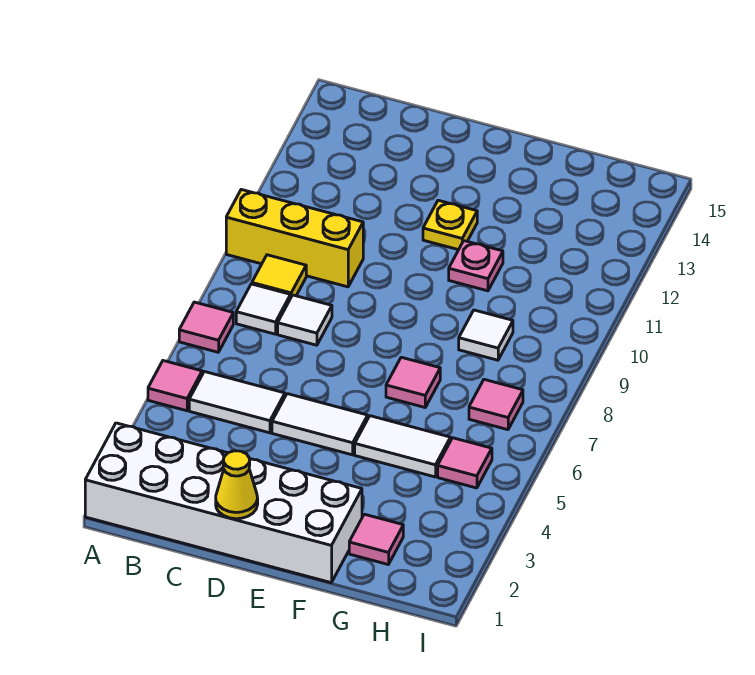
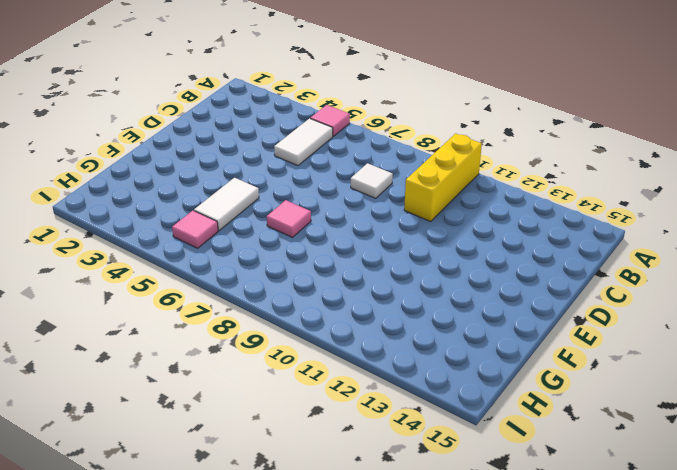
none -> white brick A1:F2 level 1
none -> pink tile A7 level 1
none -> white tile B8 level 1

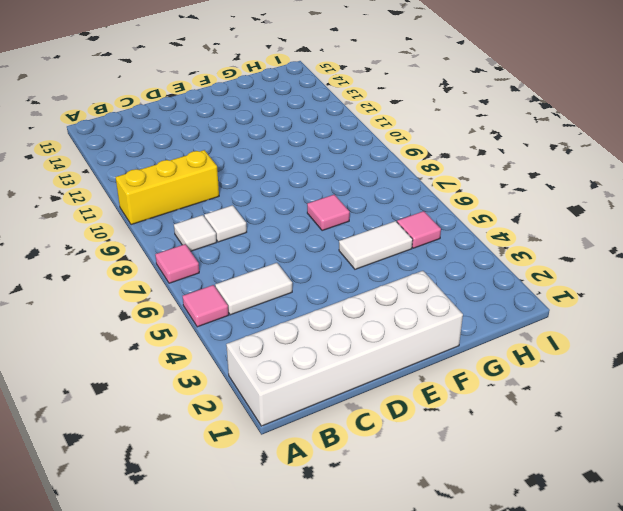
none -> yellow tile B9 level 1
none -> white tile D5:E5 level 1
none -> yellow plate E12 level 1

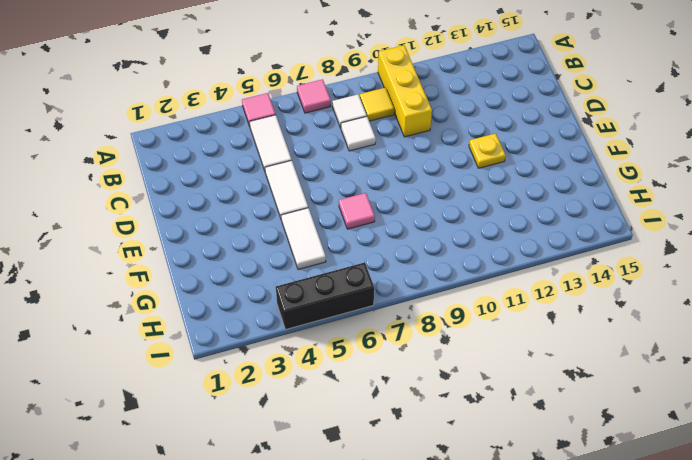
black brick I4:I6 level 1 -> none
none -> white brick A1:F2 level 1
none -> pink plate F11 level 1
none -> pink tile G2 level 1

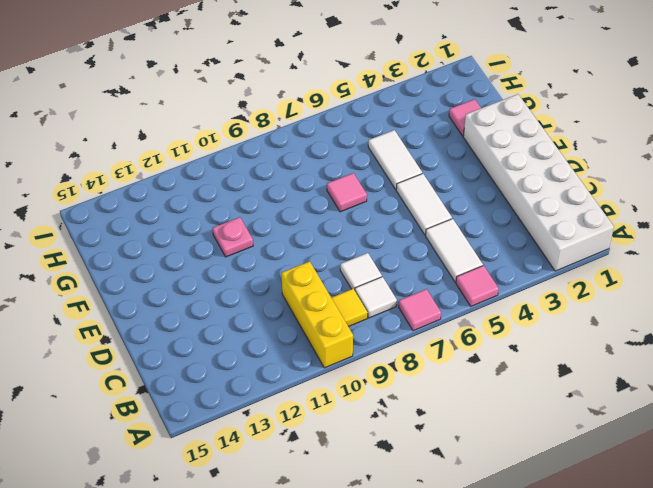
none -> yellow plate E12 level 1
none -> white tile G9 level 1
none -> pink tile H5 level 1

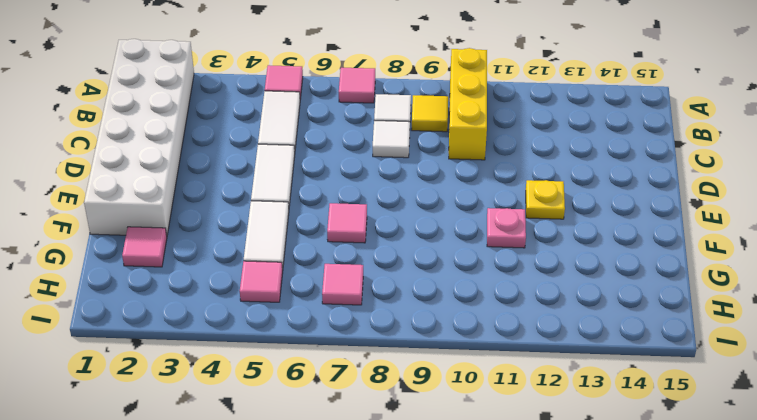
none -> white tile G9 level 1
none -> yellow cone D1 level 2

